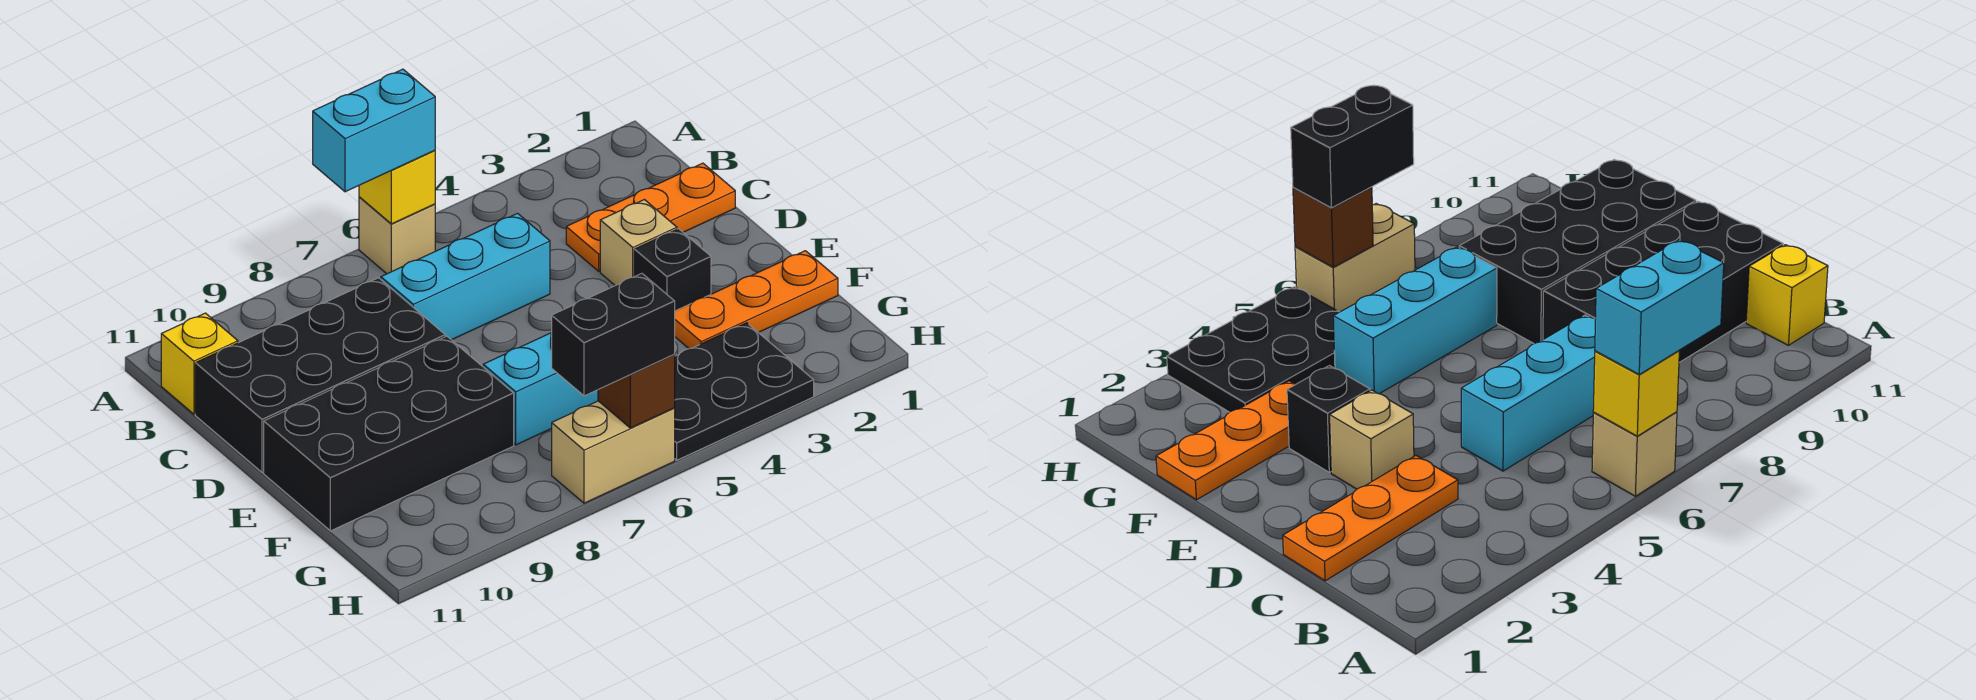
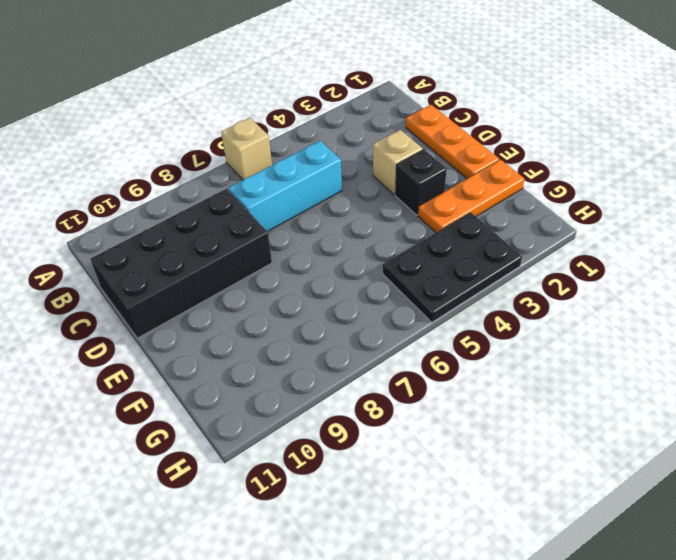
orange plate C1:E1 level 1 -> orange plate C1:C3 level 1
none -> yellow brick B11 level 1
none -> black brick E8:F11 level 1
none -> cyan brick F5:F7 level 1

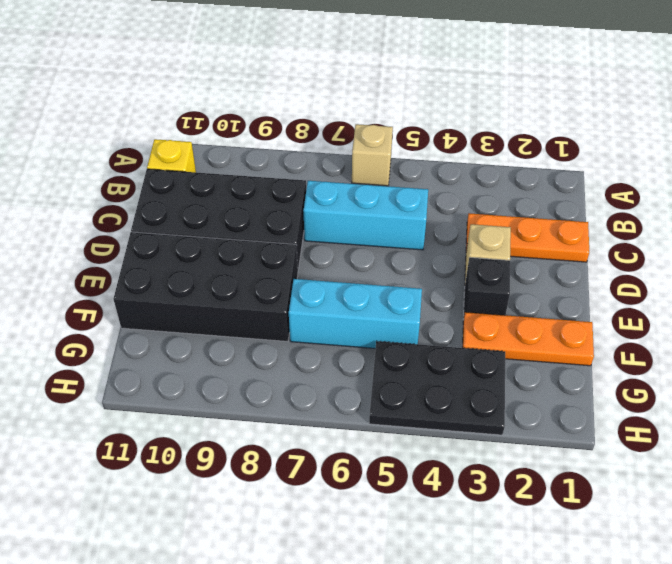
none -> tan brick H6:H7 level 1
none -> yellow brick A6 level 2
none -> brown brick H6 level 2

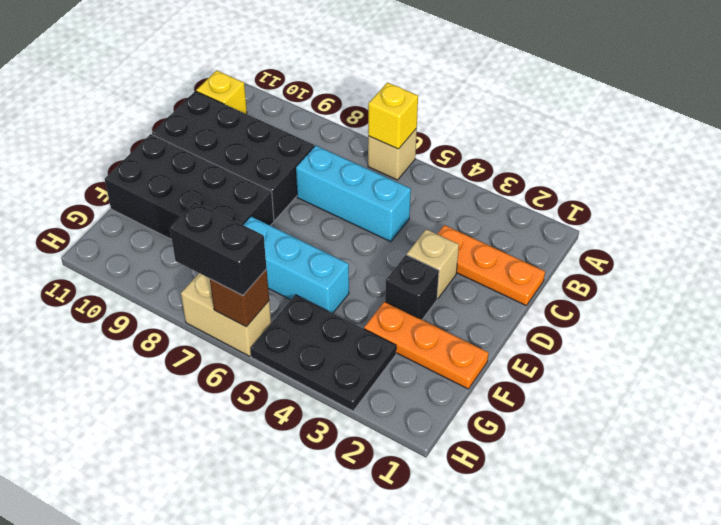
none -> cyan brick A6:A7 level 3

